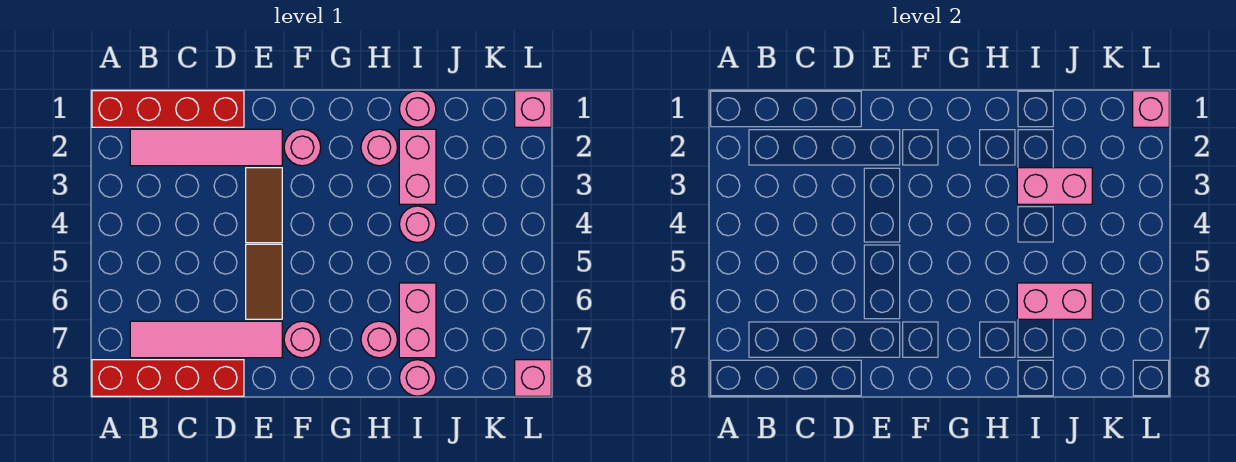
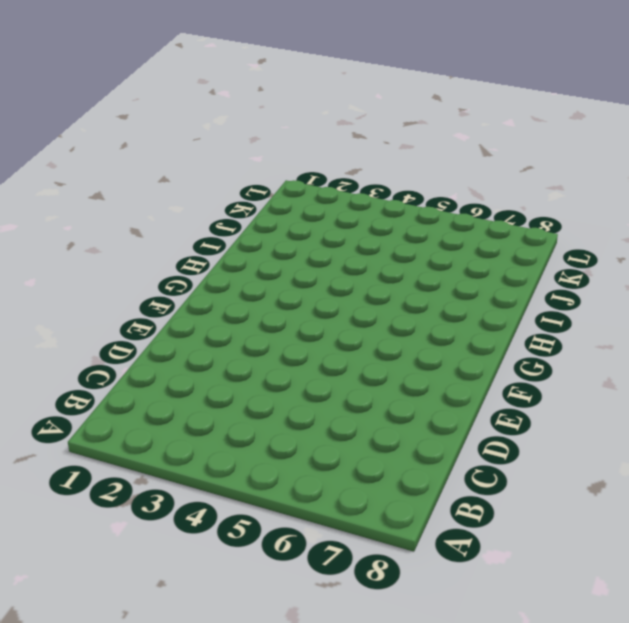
none -> red brick A1:D1 level 1
none -> red brick A8:D8 level 1
none -> pink tile B2:E2 level 1

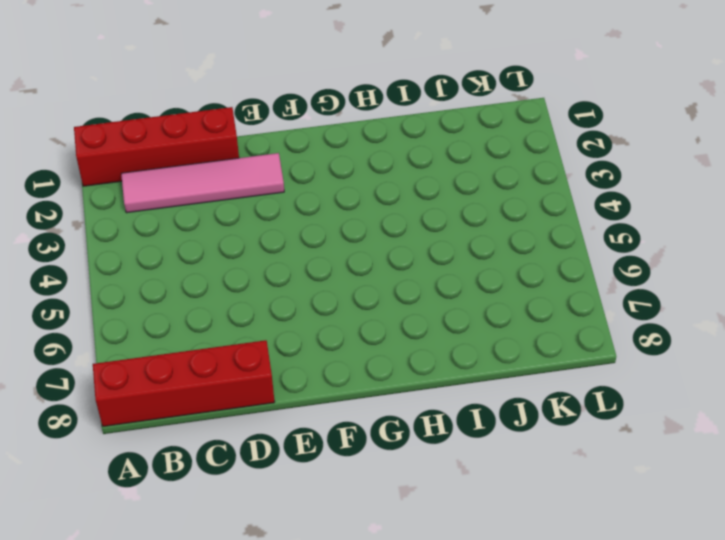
none -> pink tile B7:E7 level 1
none -> brown tile E3:E4 level 1
none -> brown tile E5:E6 level 1

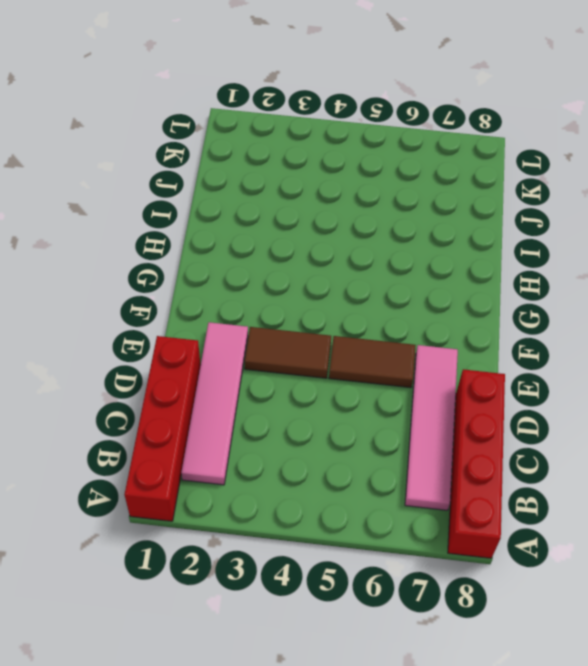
none -> pink round brick F2 level 1
none -> pink round brick F7 level 1
none -> pink round brick H2 level 1

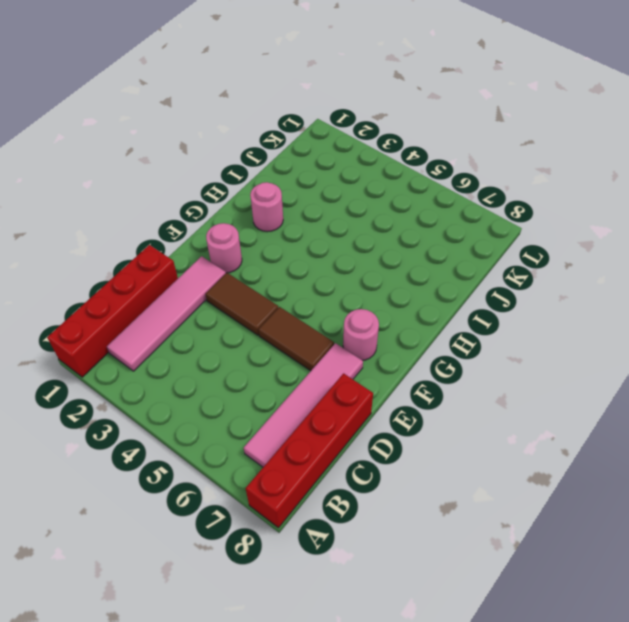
none -> pink round brick H7 level 1
none -> pink round brick I1 level 1
none -> pink brick I2:I3 level 1

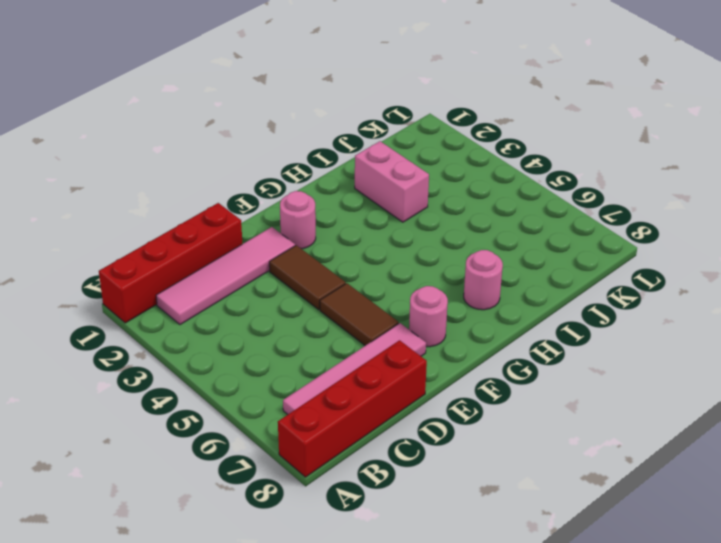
none -> pink round brick H2 level 1
none -> pink round brick I1 level 1
none -> pink round brick I4 level 1

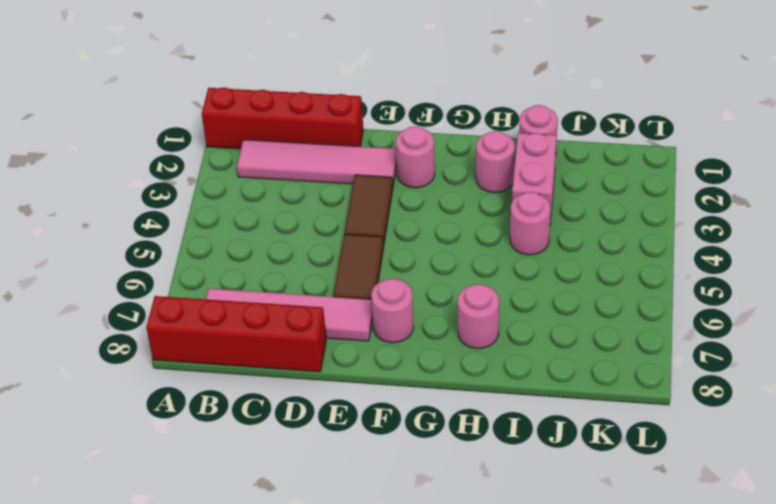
none -> pink brick I6:I7 level 1
none -> pink round brick I8 level 1
none -> pink brick L1 level 1

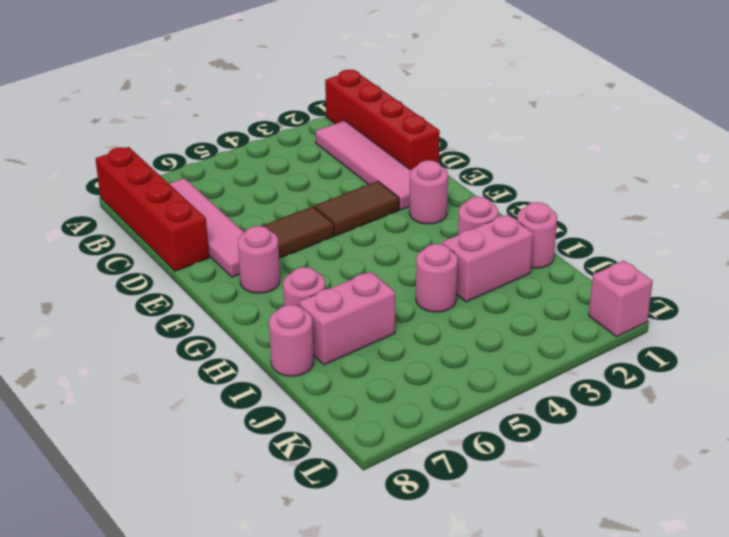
none -> pink brick L8 level 1
none -> pink brick I3:J3 level 2
none -> pink brick I6:J6 level 2

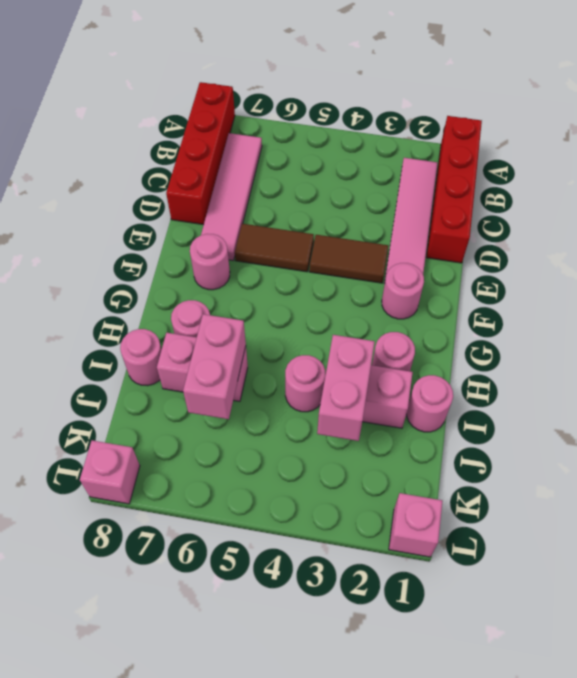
none -> pink brick L1 level 2

